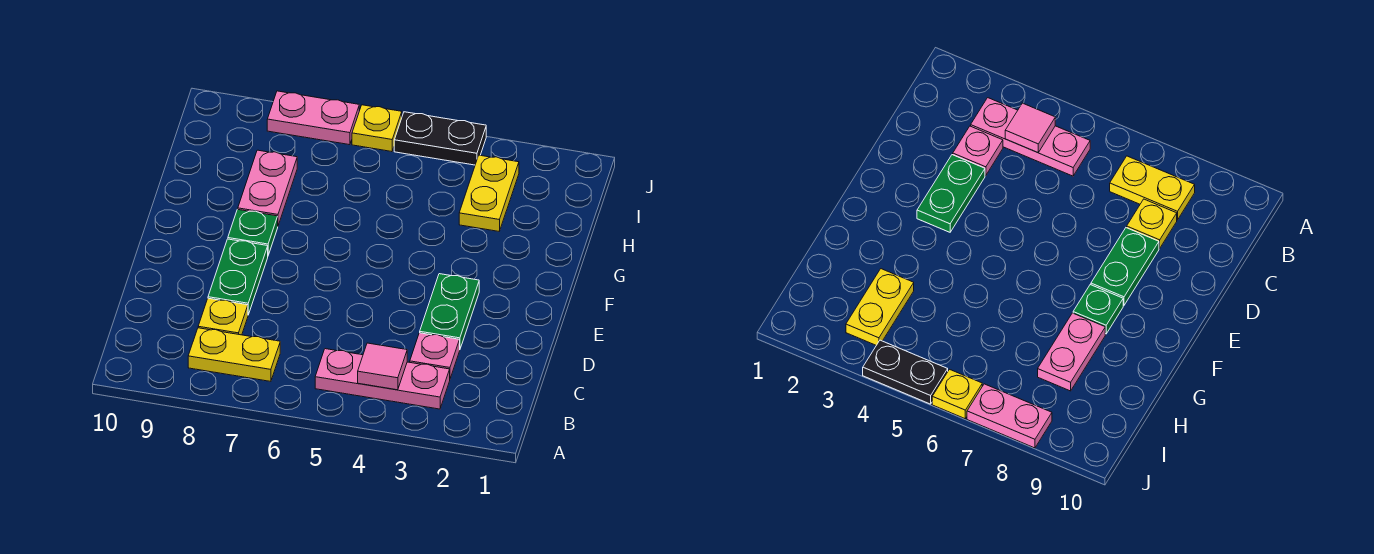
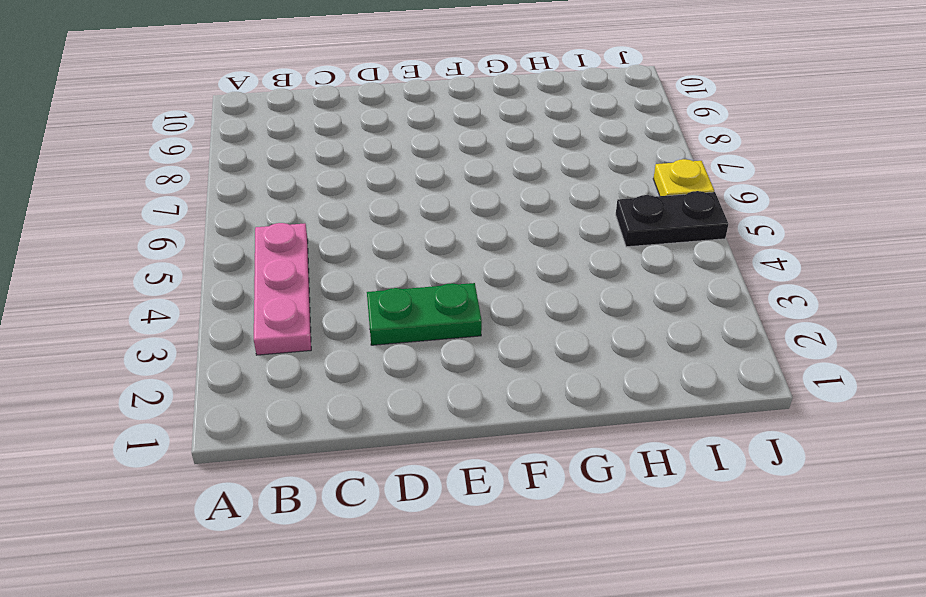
black plate I5:J5 level 1 -> black plate J4:J5 level 1
none -> yellow plate B7:B8 level 1
none -> pink plate C3 level 1
none -> yellow plate C8 level 1

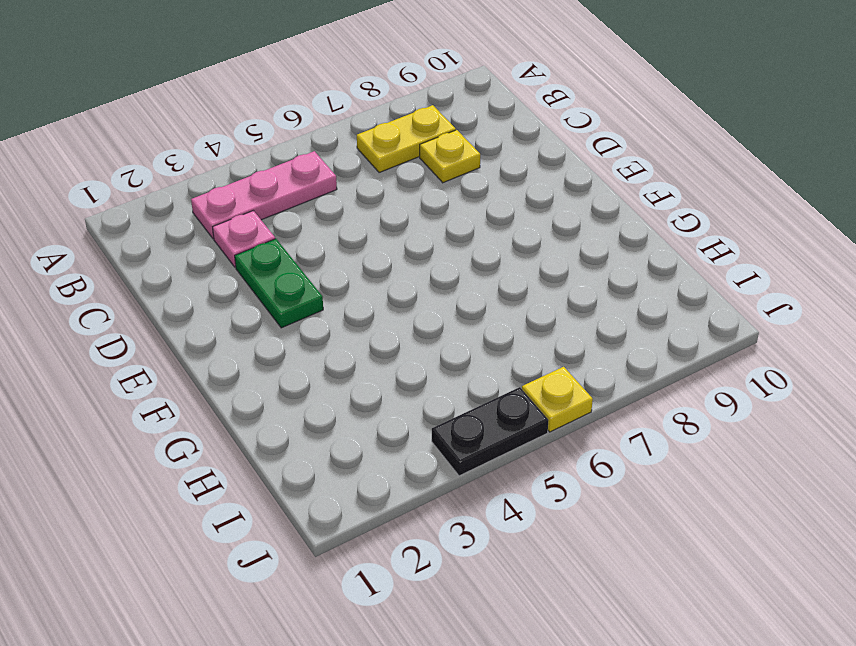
none -> green plate D8:E8 level 1
none -> green plate F8 level 1
none -> pink plate G8:H8 level 1

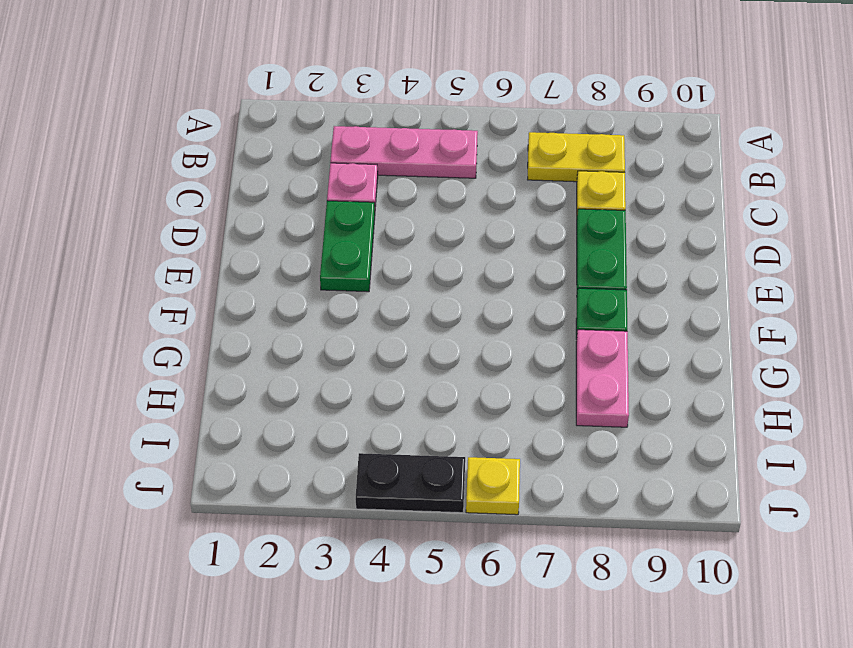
none -> yellow plate H3:I3 level 1
none -> pink plate J7:J8 level 1
none -> pink tile B4 level 2

